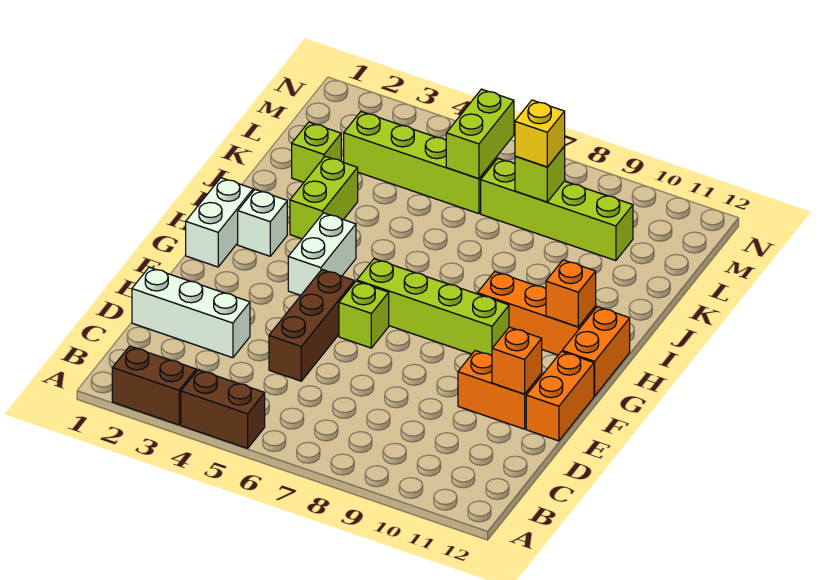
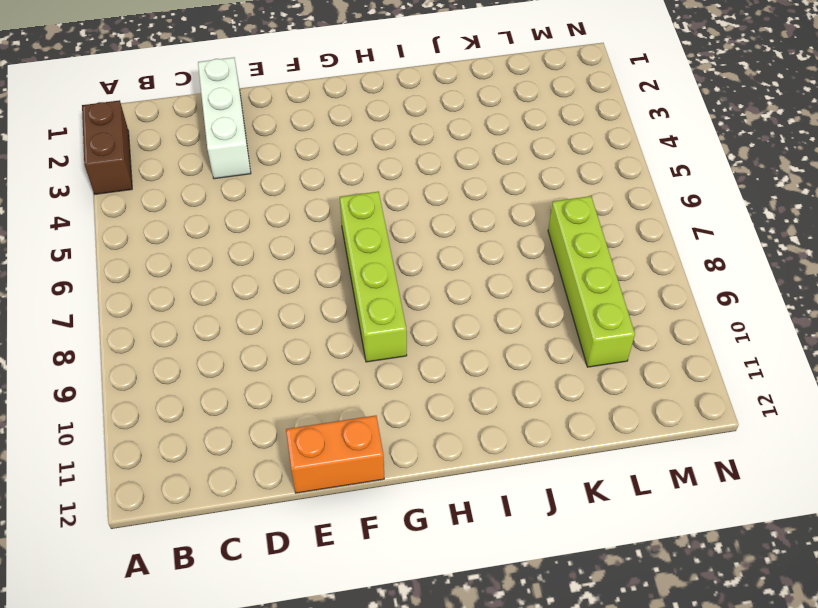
none -> brown brick A4:A5 level 1
none -> brown brick D5:F5 level 1
none -> orange brick E10:E11 level 1

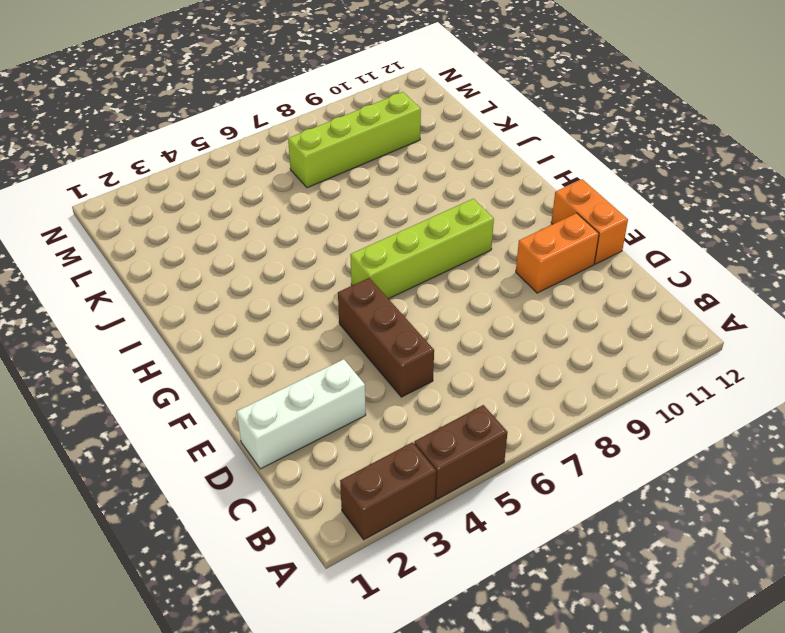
none -> lime brick F6 level 1
none -> white brick G1:H1 level 1
none -> white brick G4:H4 level 1

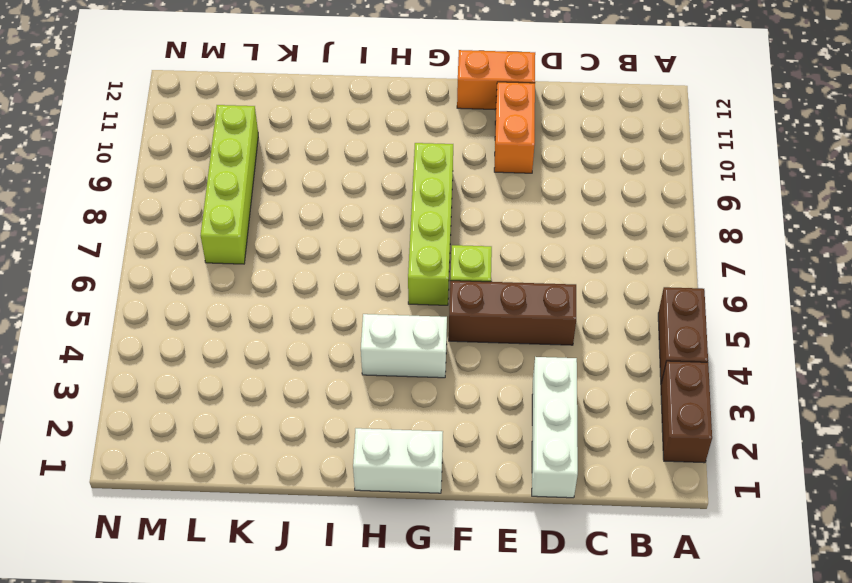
none -> orange brick G12:H12 level 1
none -> white brick H2 level 1
none -> orange brick H9:H11 level 1

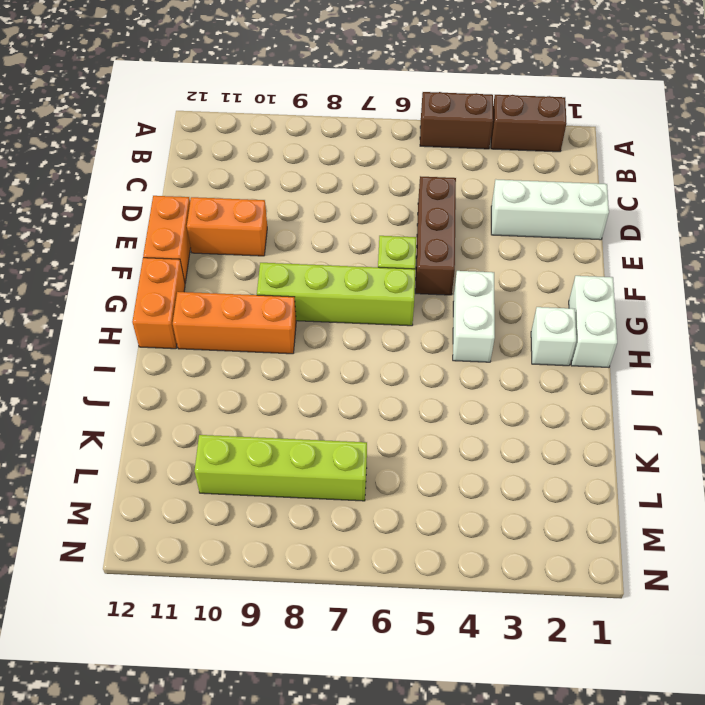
none -> lime brick I3:J3 level 1
none -> lime brick K2 level 1
none -> lime brick L3:L6 level 1

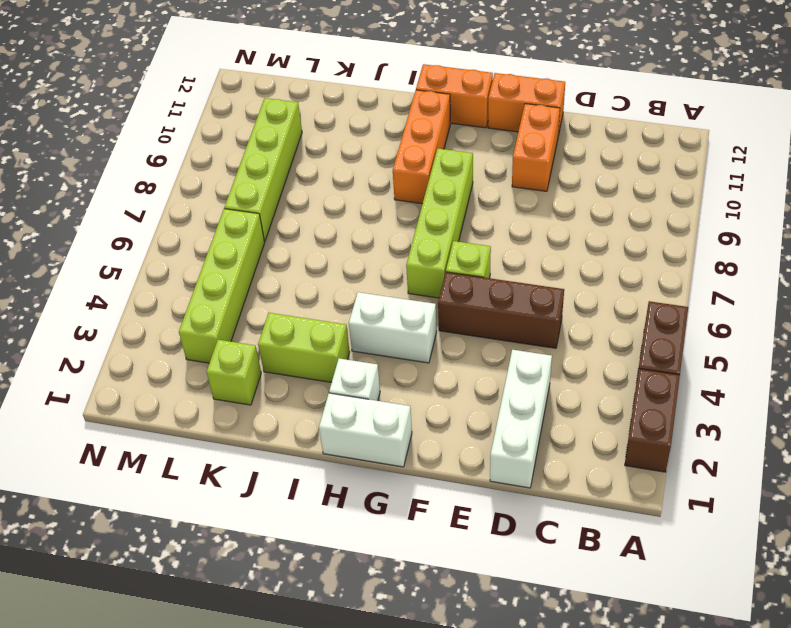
none -> orange brick E11 level 2
none -> orange brick H11 level 2
none -> lime brick L6:M6 level 2

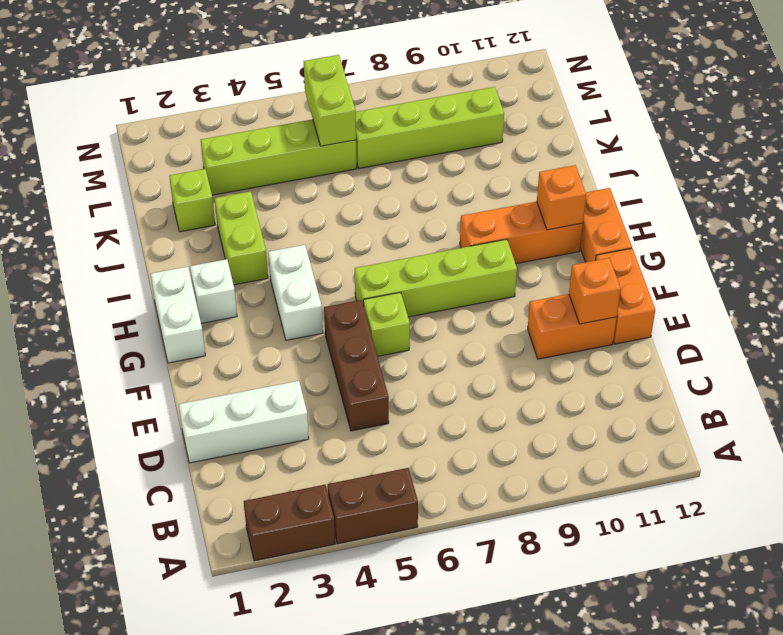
none -> lime brick L8 level 2
none -> yellow brick L8 level 3

